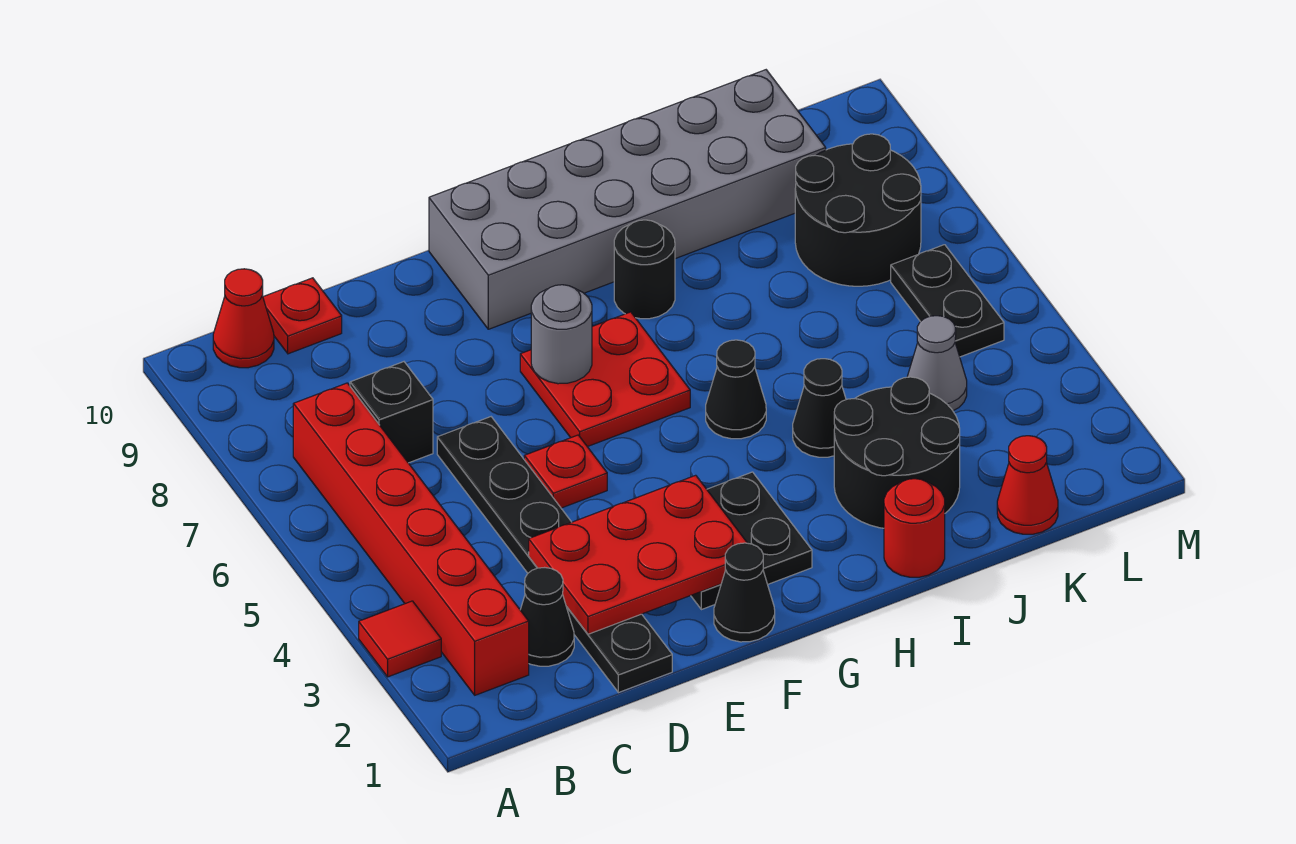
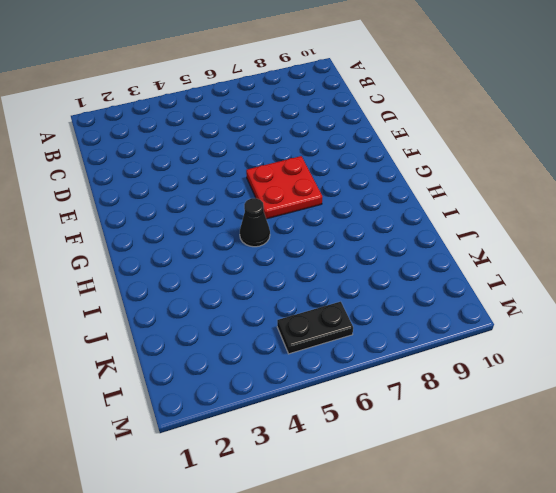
none -> red tile A3 level 1
none -> red brick B2:B7 level 1
none -> red cone B10 level 1

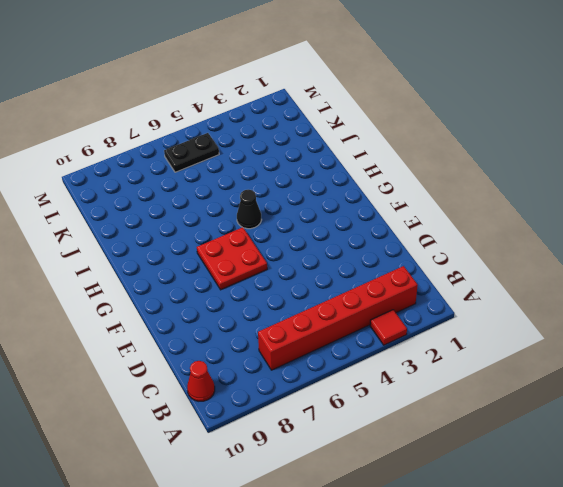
none -> black cone C2 level 1
none -> black brick C7 level 1
none -> red plate C10 level 1

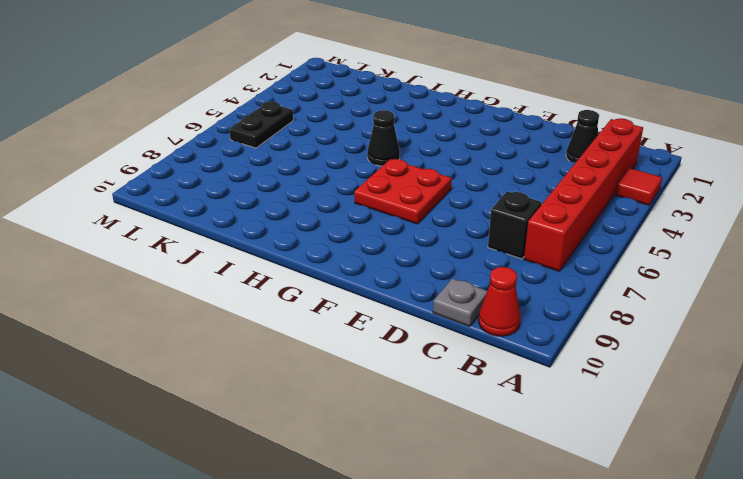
grey plate C10 level 1 -> red plate C10 level 1
none -> black plate D1:D6 level 1
none -> red plate E5 level 1
none -> black cone F1 level 1

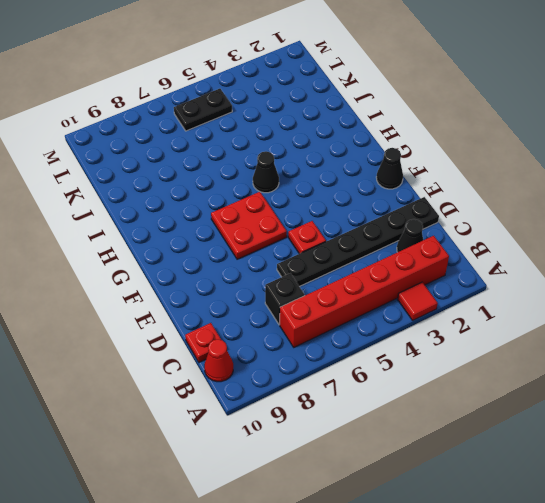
none -> black plate F2:G3 level 1
none -> grey brick F9:K10 level 1
none -> black round brick H8 level 1

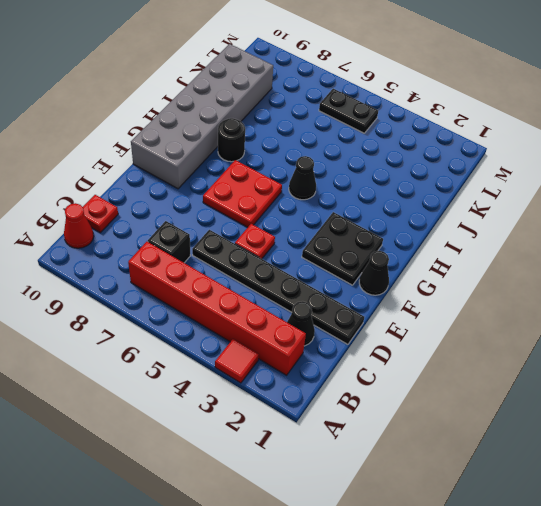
none -> red round brick I1 level 1
none -> black round brick I2:J3 level 1
none -> black cone I4 level 1

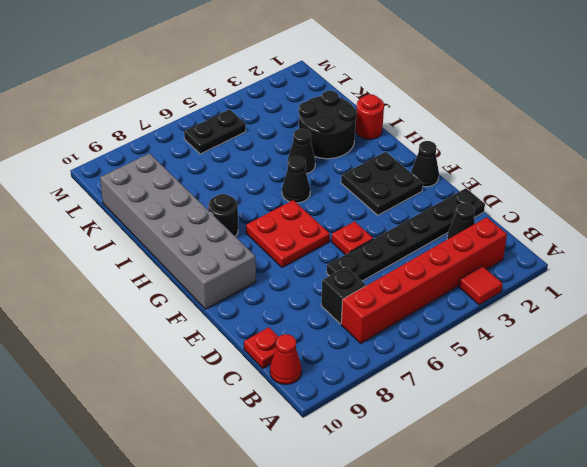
none -> red cone K1 level 1
none -> grey cone K4 level 1
none -> black round brick K7:L8 level 1

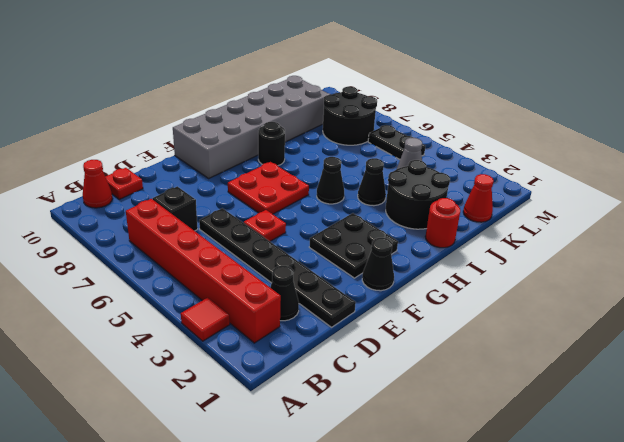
none -> red plate D2:F3 level 2
none -> grey round brick F7 level 2

